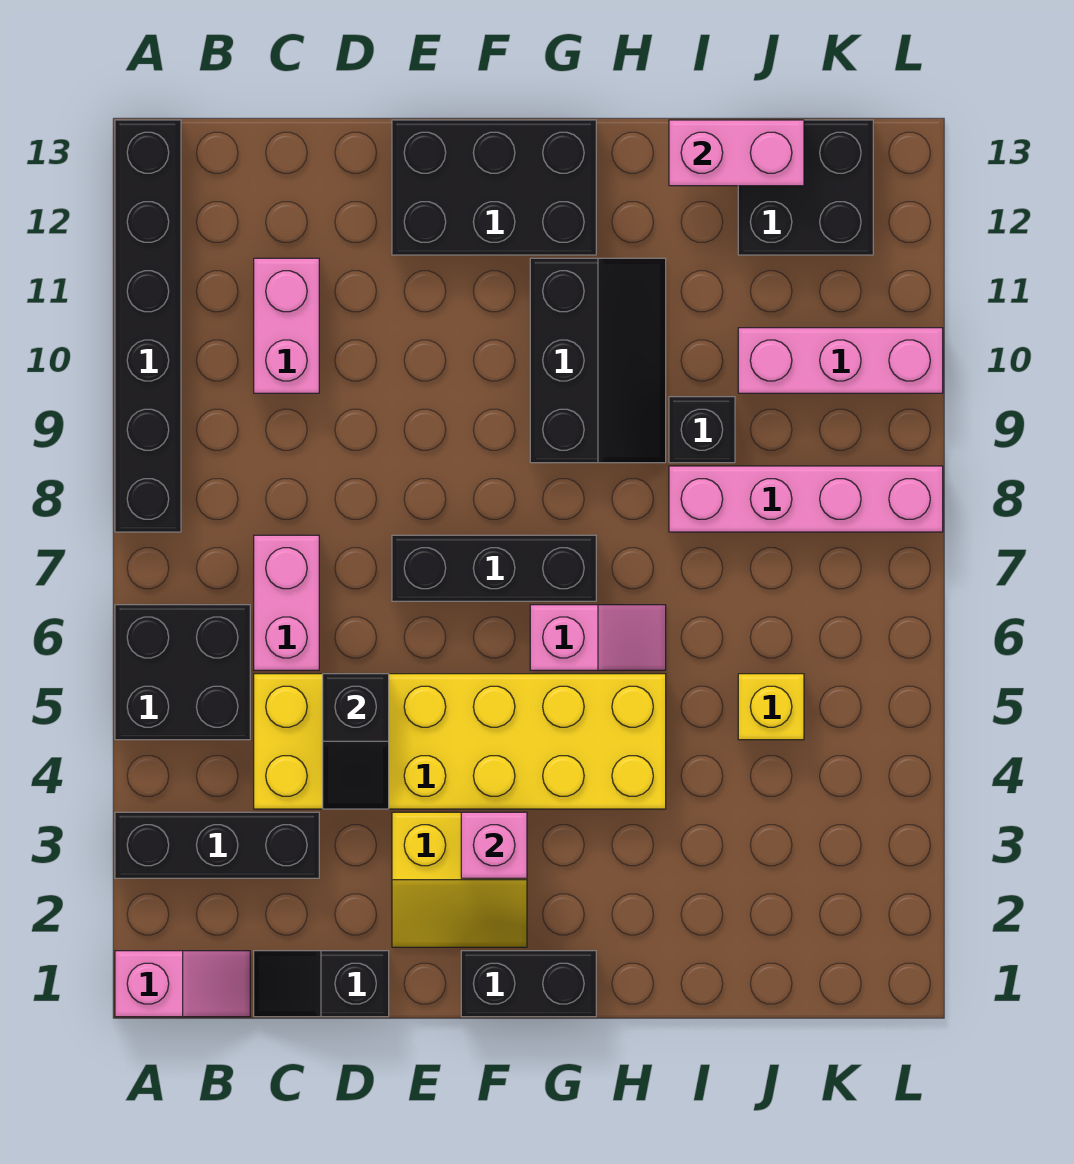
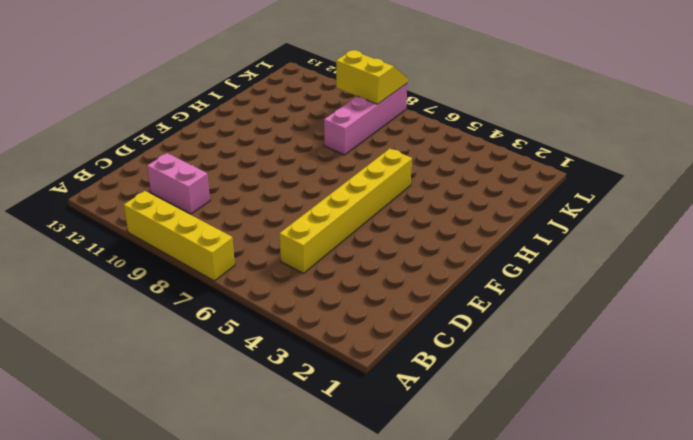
yellow brick A7:A10 level 1 -> black brick A8:A13 level 1
yellow brick C5:H5 level 1 -> yellow brick C4:H5 level 1
yellow slope K8:L9 level 2 top K -> yellow slope E2:F3 level 1 top 3
none -> pink slope A1:B1 level 1 top A
none -> black brick A3:C3 level 1
none -> black brick A5:B6 level 1

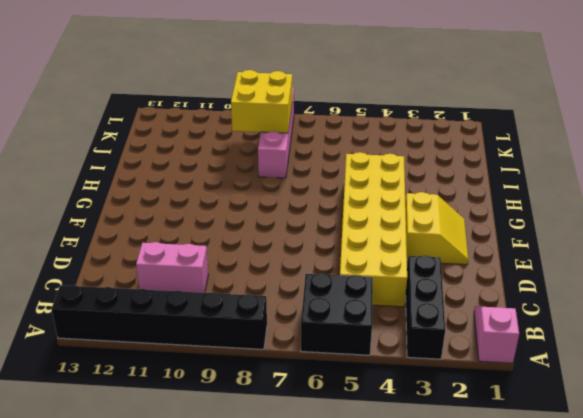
yellow brick J8:K9 level 2 -> none
none -> black slope C1:D1 level 1 top D
none -> pink brick C6:C7 level 1
none -> black brick E7:G7 level 1

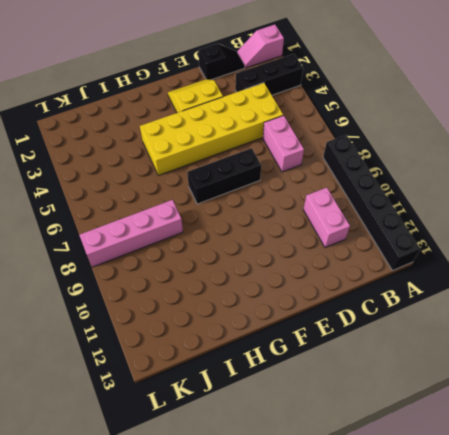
none -> black brick A5:B6 level 1
none -> black brick E12:G13 level 1
none -> black brick F1:G1 level 1

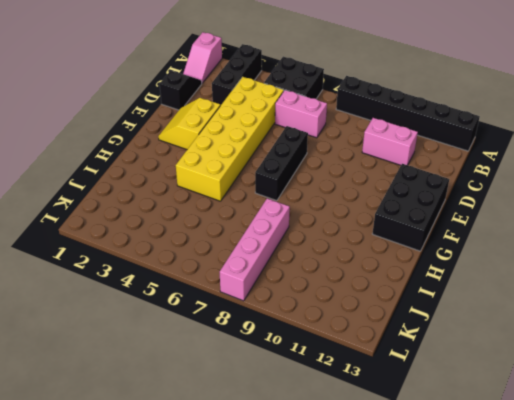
none -> black brick F1:G1 level 1
none -> pink slope G6:H6 level 1 top G
none -> black slope G9:H11 level 1 top G

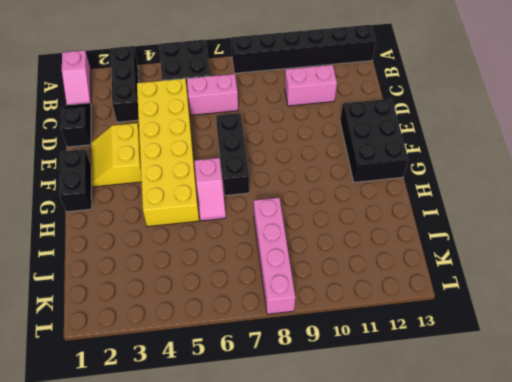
none -> black slope G9:H11 level 1 top G
none -> black brick I9 level 1
none -> yellow brick J5 level 1

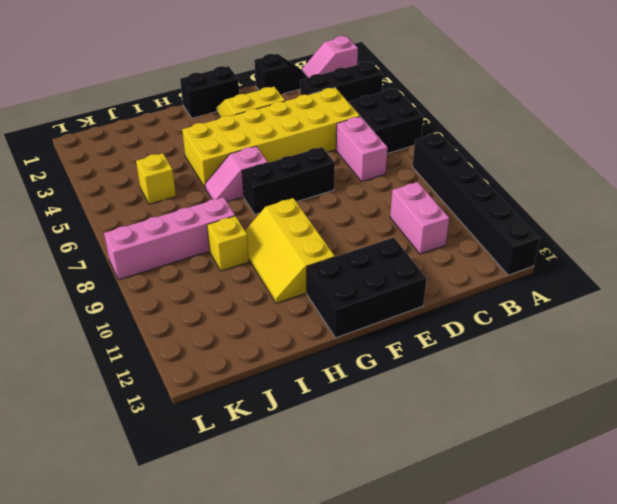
yellow slope G9:H11 level 1 top G -> black slope G9:H11 level 1 top G
yellow brick I9 level 1 -> black brick I9 level 1
none -> pink brick J10:L10 level 1
none -> black brick J12:K13 level 1
none -> black slope D4:D5 level 2 top 5

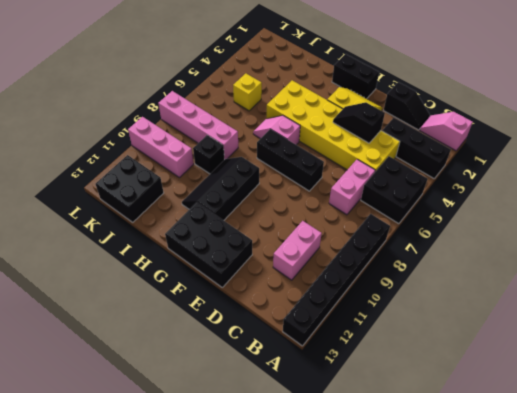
black slope D4:E4 level 2 top D -> black slope D4:D5 level 2 top 5
none -> pink brick F3 level 2
none -> pink brick I13:J13 level 2

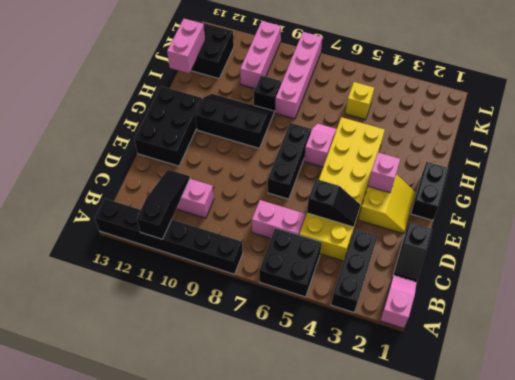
black slope A11:C11 level 2 top A -> none

